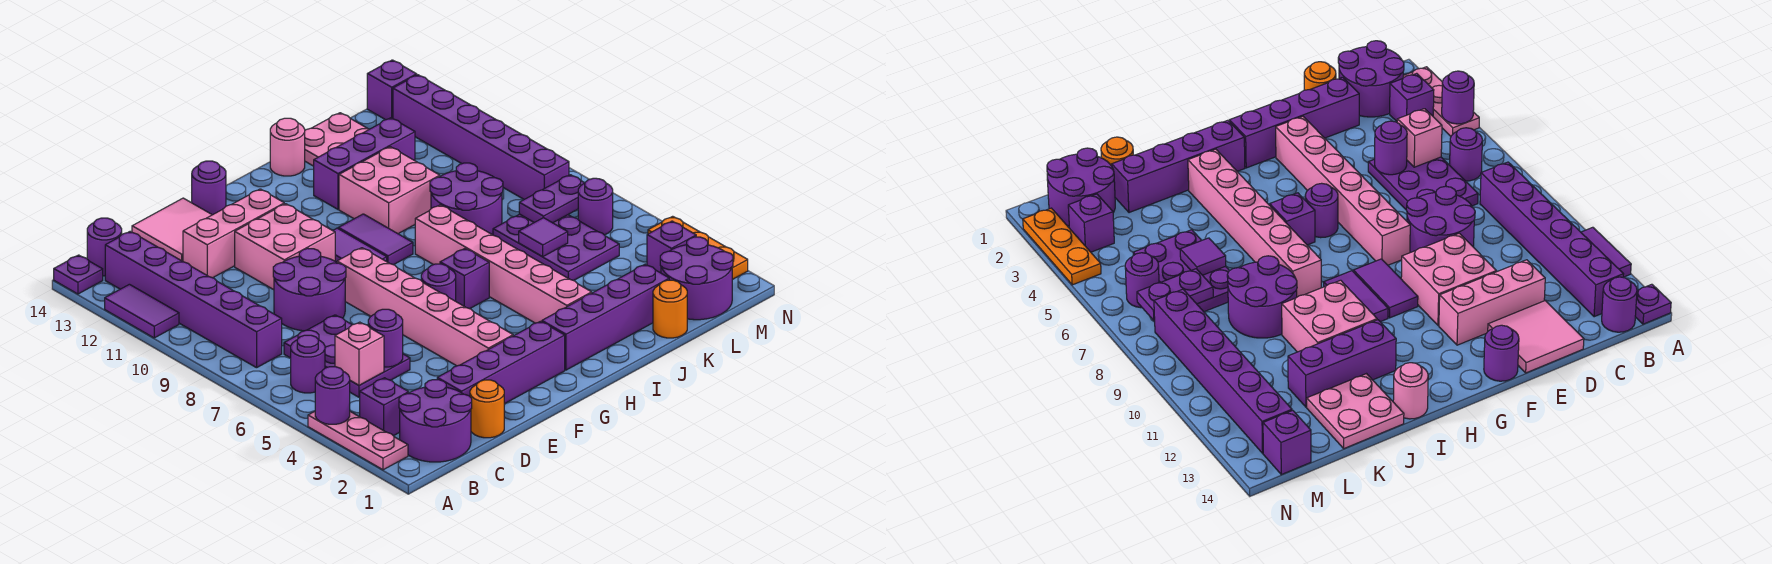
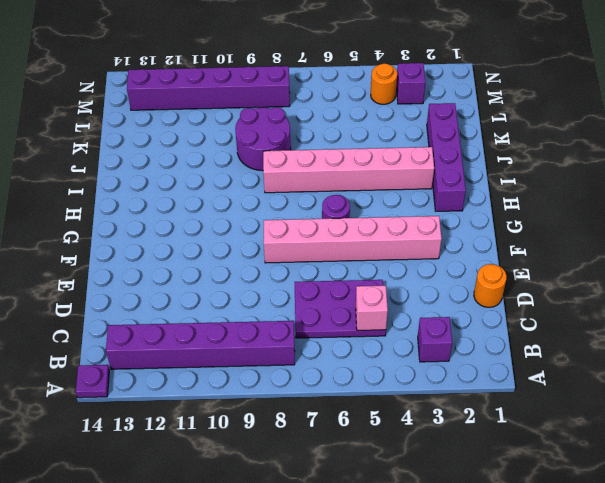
orange round brick M4 level 1 -> orange round brick K1 level 1
none -> pink plate A2:A4 level 1
none -> purple tile A11:A12 level 1
none -> purple round brick B1:C2 level 1
none -> purple round brick B6 level 1

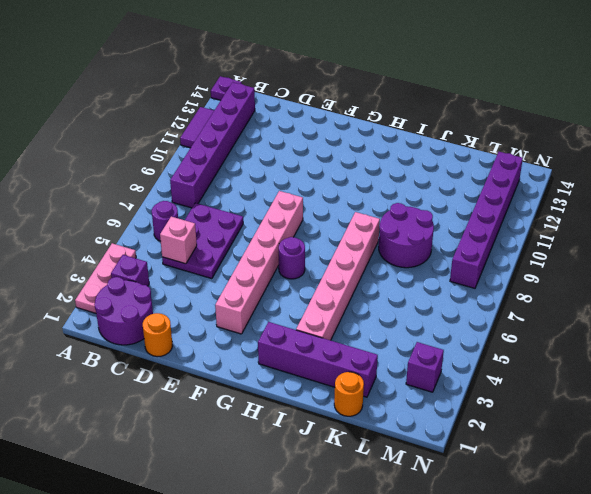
none -> purple round brick B14 level 1
none -> purple brick D2:G2 level 1
none -> purple round brick D8:E9 level 1
none -> pink brick D12:F12 level 1

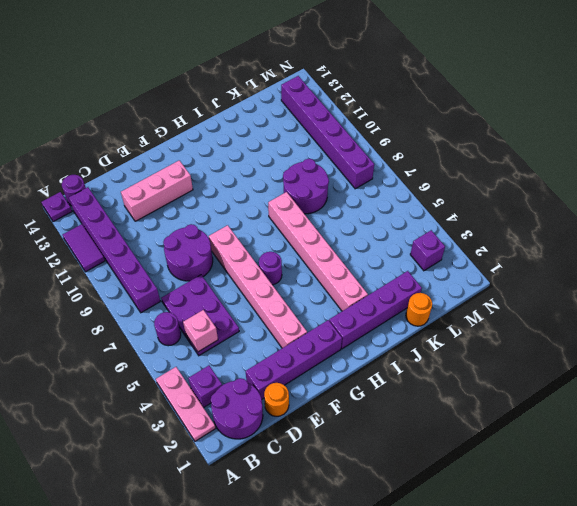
none -> pink tile D13:E14 level 1
none -> pink brick E10:F11 level 1
none -> purple round brick F14 level 1
none -> purple tile G9:G10 level 1

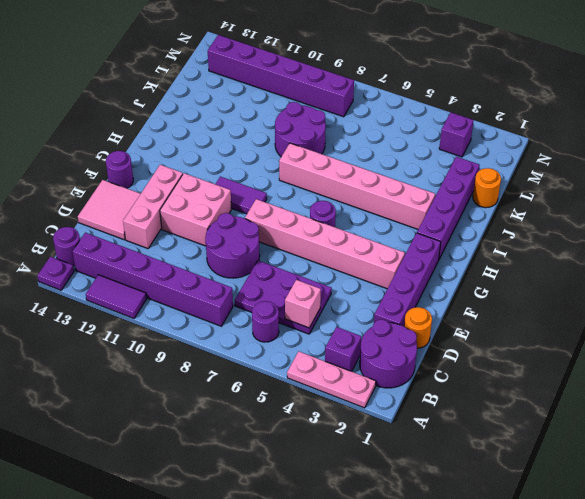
none -> purple brick H6 level 1
none -> purple tile H9:H10 level 1
none -> pink brick I10:J11 level 1
none -> purple brick I12:K12 level 1

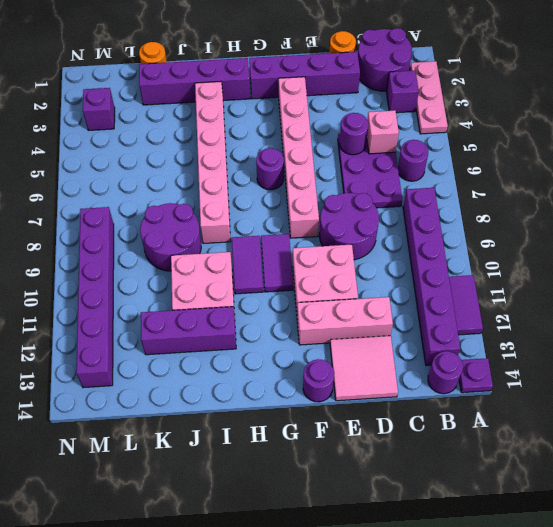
none -> purple brick H6 level 1
none -> pink round brick I14 level 1
none -> pink plate J13:K14 level 1
none -> purple plate K5:L7 level 1

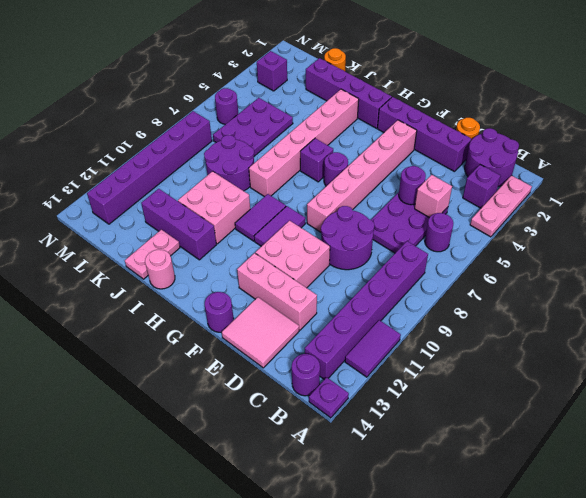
pink plate J13:J14 level 1 -> pink plate J13:K14 level 1
none -> purple round brick L1:M2 level 1
none -> purple brick M14 level 1
none -> orange plate N2:N4 level 1
none -> purple round brick A4 level 2

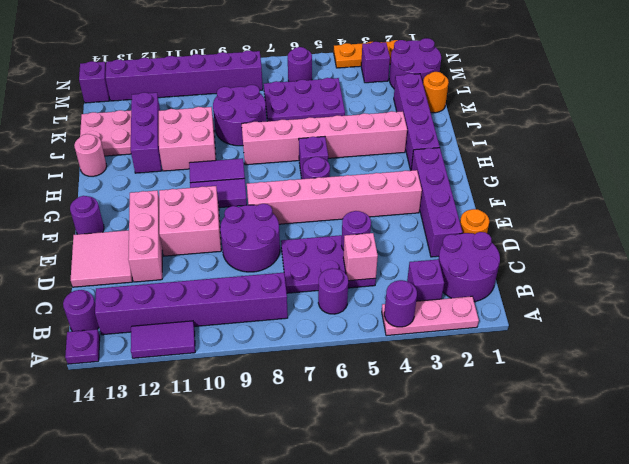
none -> purple tile K6 level 2
none -> purple plate L7:M7 level 2

